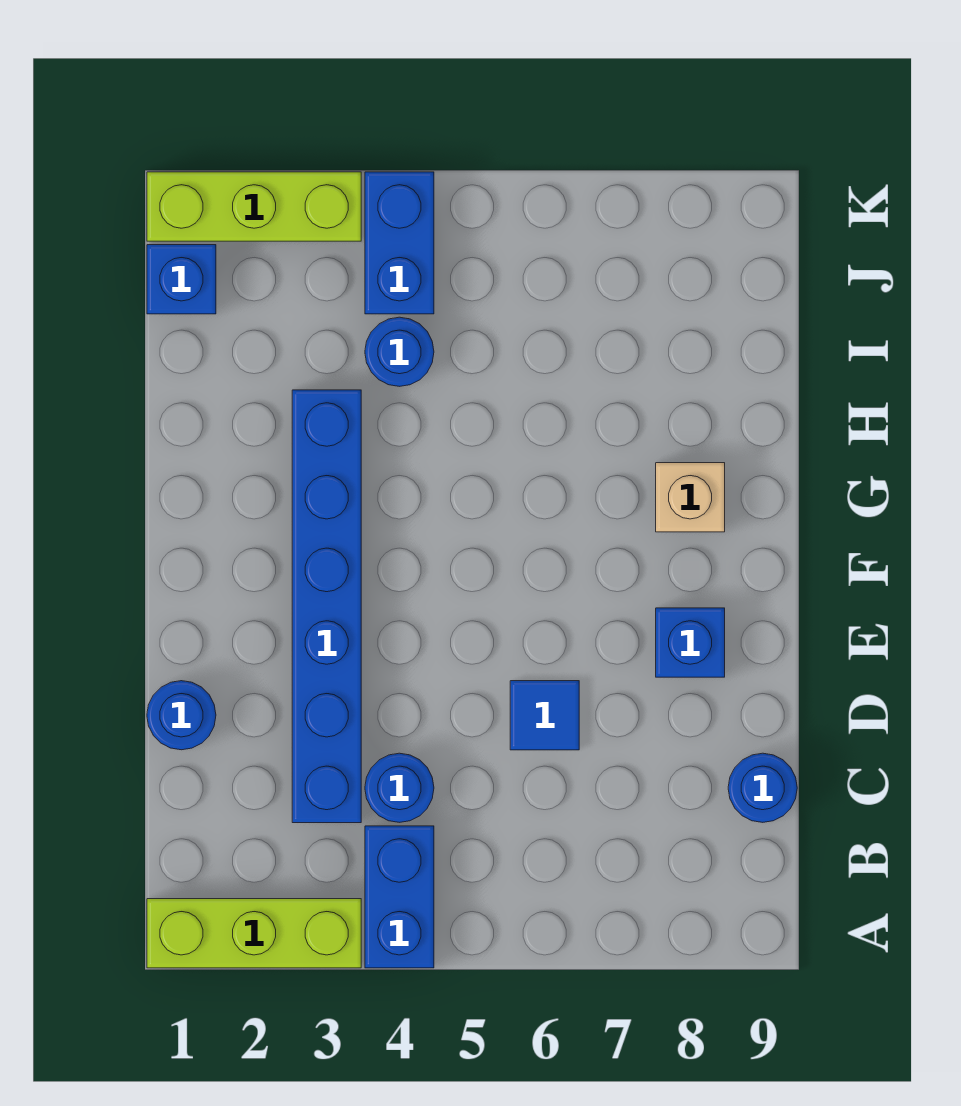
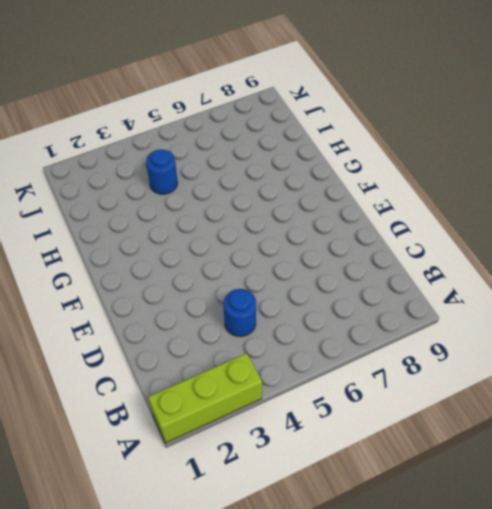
none -> blue brick A4:B4 level 1
none -> blue brick C3:H3 level 1
none -> blue round brick C9 level 1

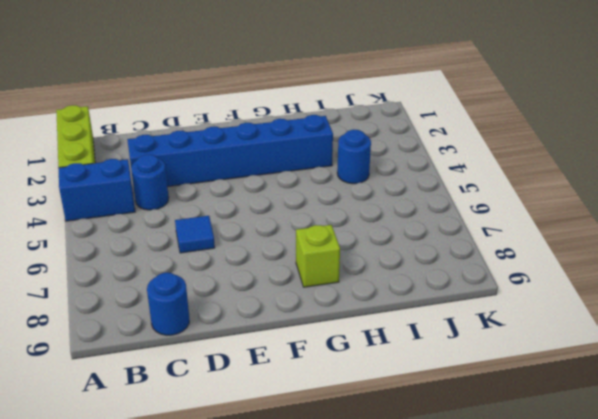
lime brick G8 level 1 -> tan brick G8 level 1
none -> blue round brick D1 level 1
none -> blue brick E8 level 1
none -> blue brick J1 level 1

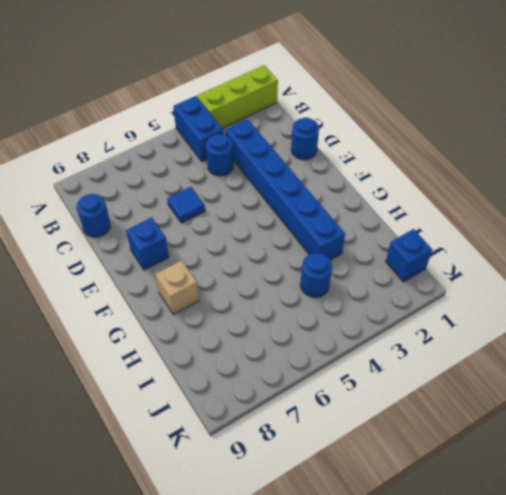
none -> blue brick J4:K4 level 1
none -> lime brick K1:K3 level 1

